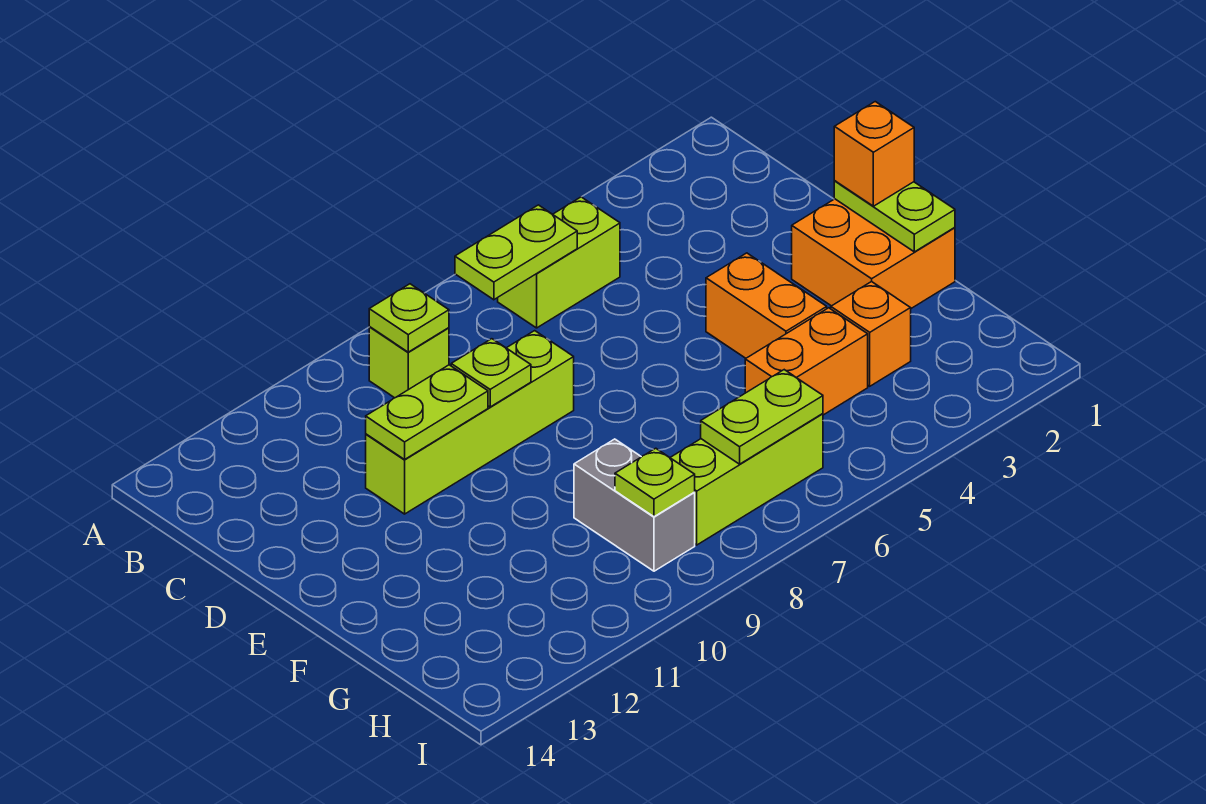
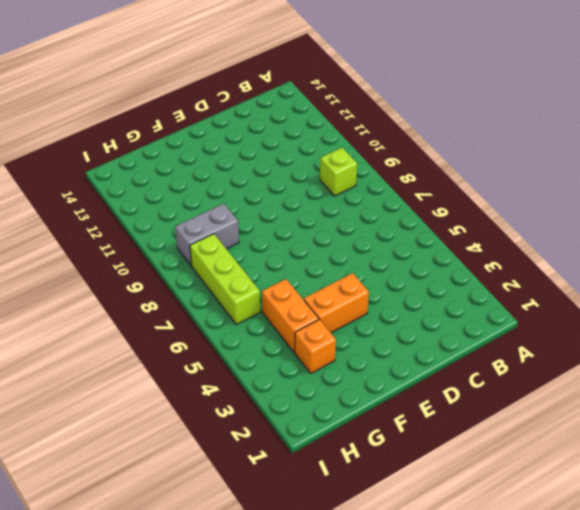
none -> lime brick B5:B6 level 1
none -> lime brick D8:D11 level 1
none -> orange brick E1:F2 level 1

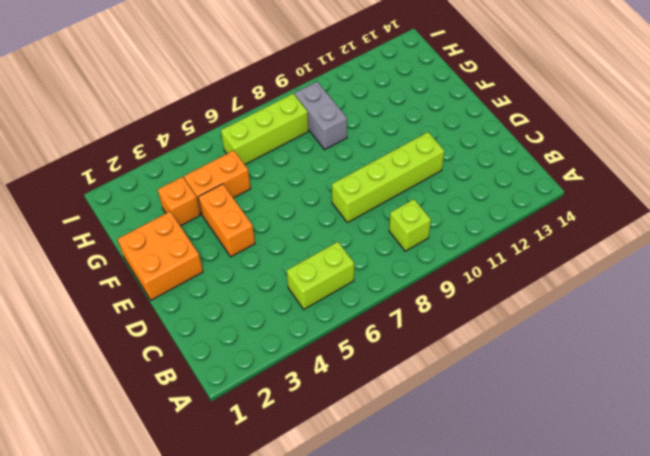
none -> lime plate B6:B7 level 2
none -> lime plate B9 level 2
none -> lime plate D9 level 2

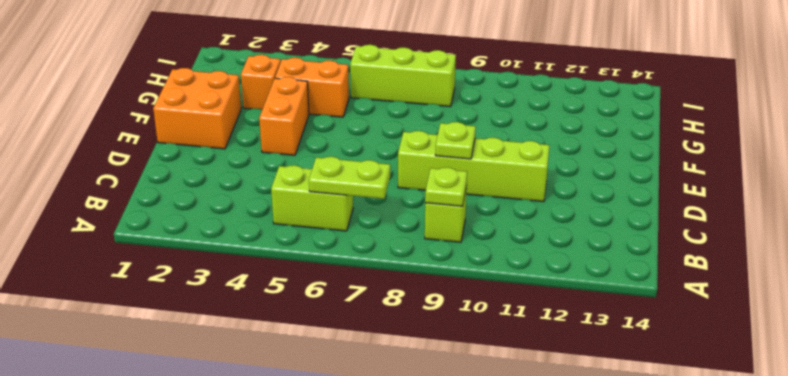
none -> grey brick G9:H9 level 1
none -> lime plate D10:D11 level 2
none -> lime plate E1:F1 level 2

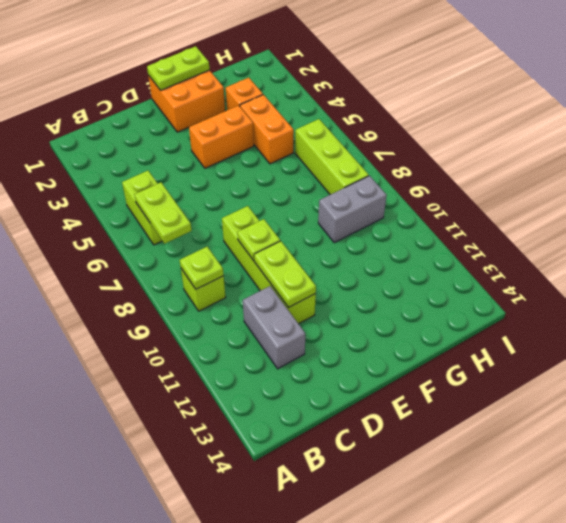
grey brick C11:C12 level 1 -> none
none -> lime plate H6:H7 level 2
none -> lime plate H9 level 2
none -> orange brick E1 level 3

